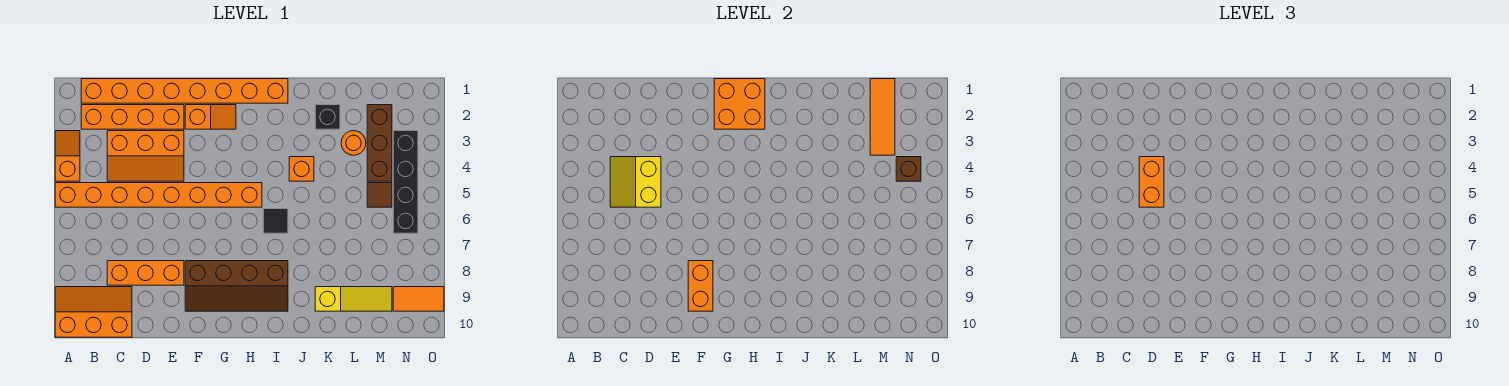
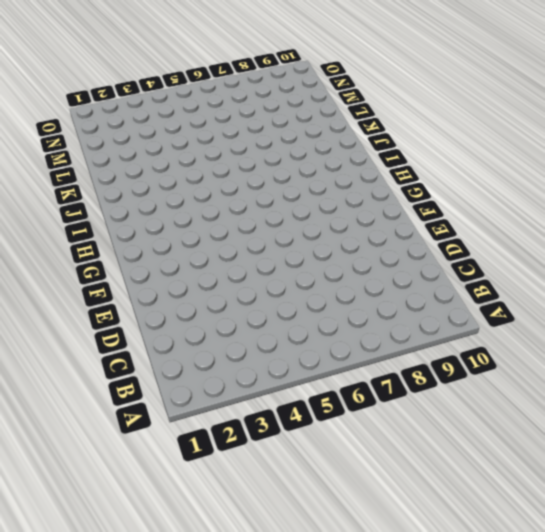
none -> orange slope A3:A4 level 1 top 4
none -> orange brick A5:H5 level 1
none -> orange slope A9:C10 level 1 top 10

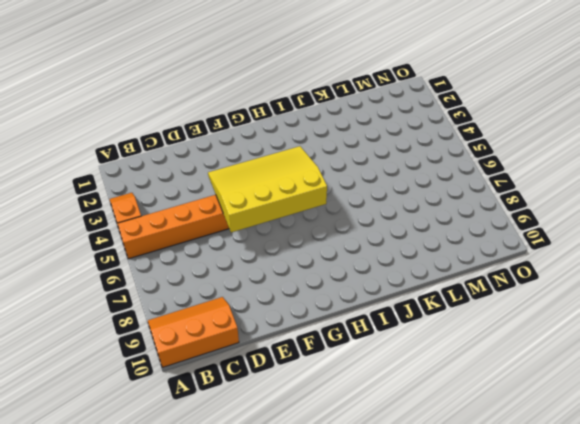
yellow slope E4:H6 level 2 top 6 -> none
none -> orange brick B1:I1 level 1
none -> orange brick B2:E2 level 1
none -> orange slope C3:E4 level 1 top 3

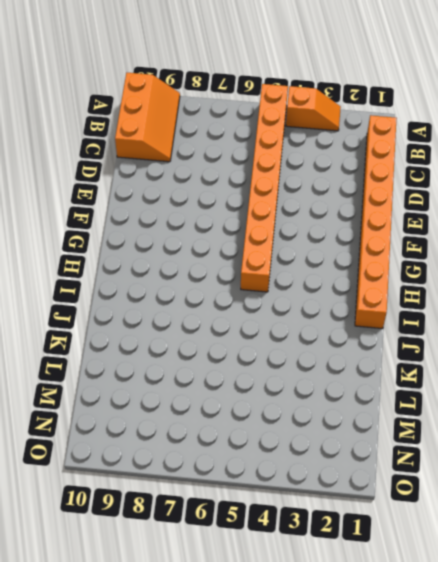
none -> orange brick B2:E2 level 1
none -> orange slope C3:E4 level 1 top 3
none -> orange brick C8:E8 level 1

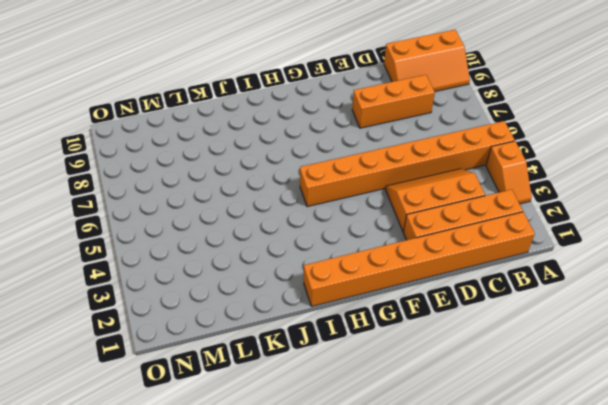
none -> orange slope F2:G2 level 1 top F
none -> brown slope F8:I9 level 1 top 8
none -> black tile I6 level 1

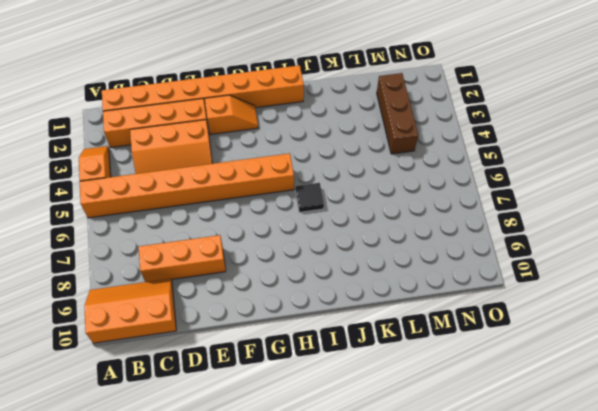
none -> brown slope F8:I9 level 1 top 8
none -> orange brick J4 level 1
none -> black brick K2 level 1

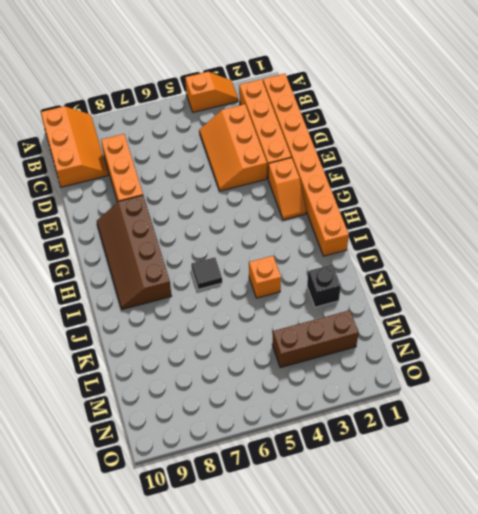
none -> orange brick A5:H5 level 1
none -> yellow slope K9:M9 level 1 top K
none -> orange round brick L3 level 1

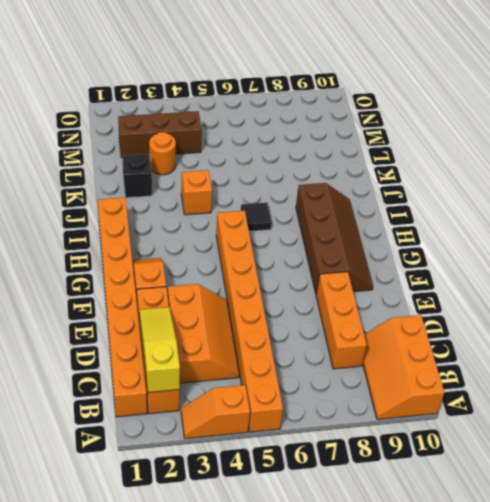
yellow slope B2:D2 level 2 top B -> yellow slope K9:M9 level 1 top K
none -> brown tile M5 level 1
none -> black brick N3:N6 level 1
none -> orange tile N9:O9 level 1

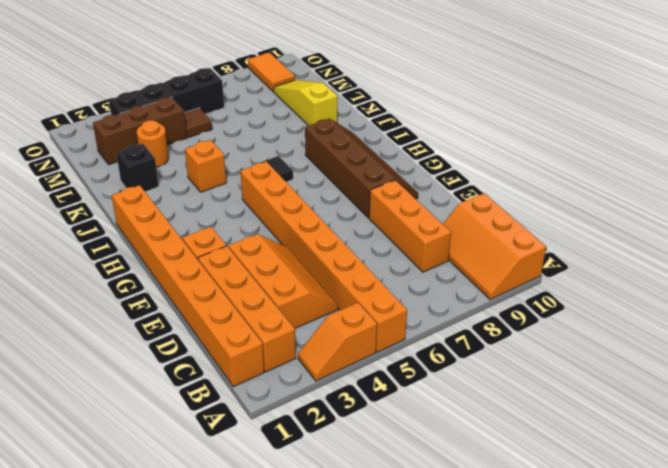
none -> yellow slope C4:D5 level 2 top D
none -> orange brick F8:F9 level 2
none -> orange brick G1:H2 level 2

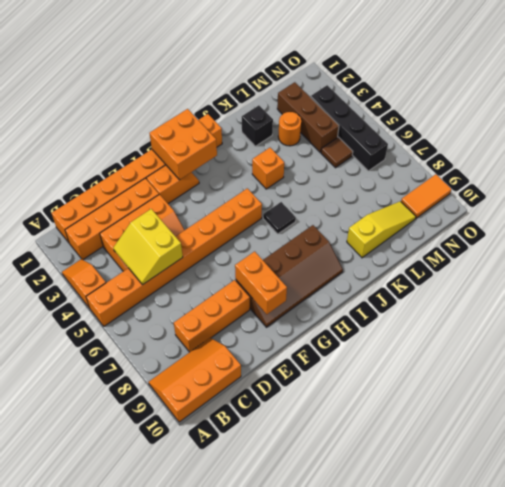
none -> orange tile M1:M3 level 2
none -> brown brick N4 level 2
none -> orange brick D4:D5 level 3

